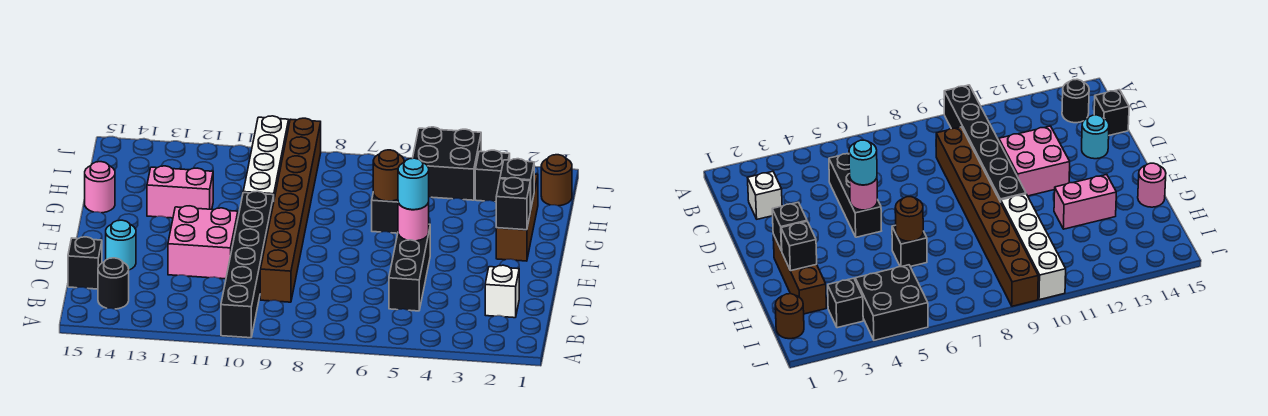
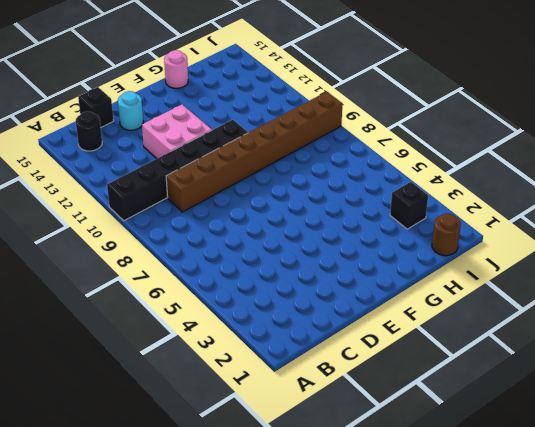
none -> white brick C2 level 1
none -> black brick C5:E5 level 1
none -> brown brick F2:H2 level 1

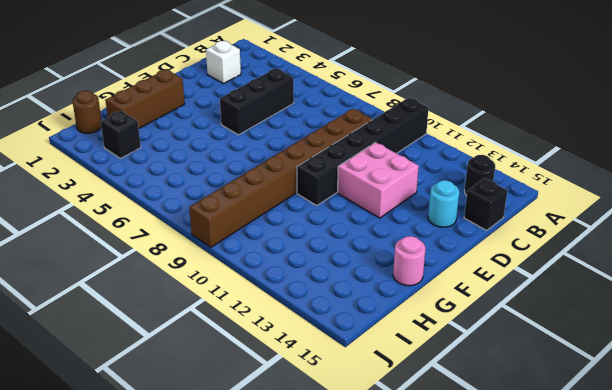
none -> black brick G6 level 1
none -> white brick G10:J10 level 1
none -> pink brick G12:G13 level 1

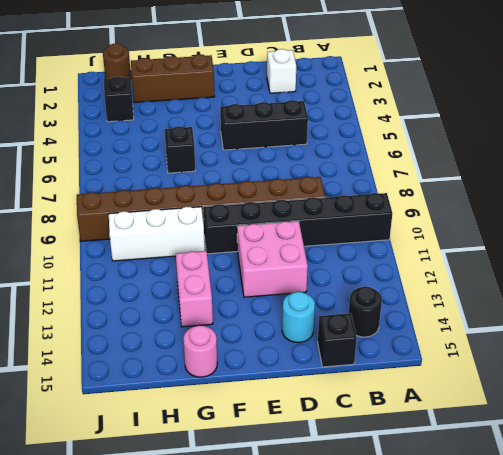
white brick G10:I10 level 1 -> white brick G10:J10 level 1
none -> black brick I4:J5 level 1
none -> pink round brick E5 level 2
none -> black brick F2 level 2

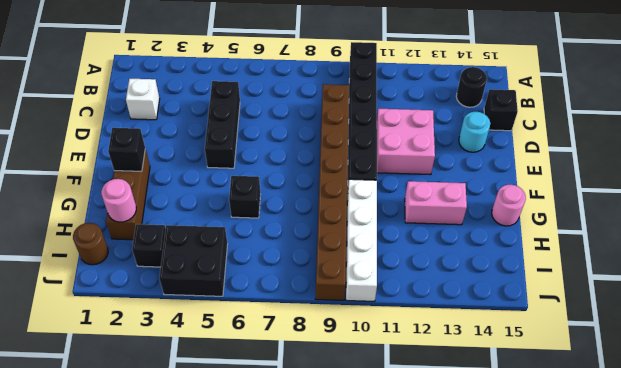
pink round brick H2 level 2 -> pink round brick E5 level 2
none -> black brick G2 level 2
none -> brown round brick G6 level 2
none -> cyan round brick E5 level 3

